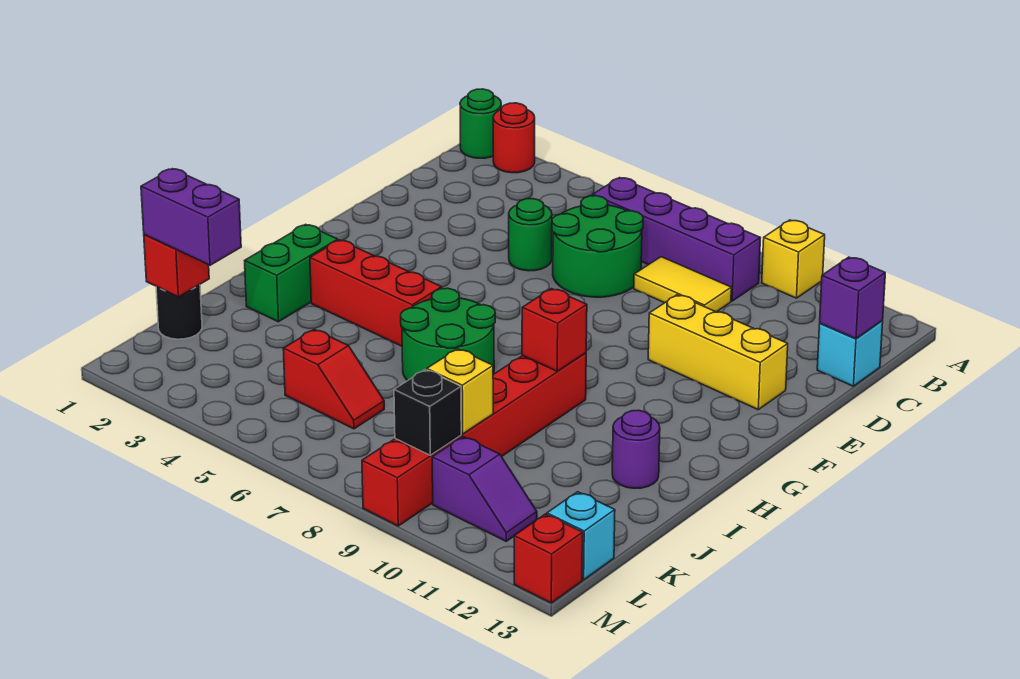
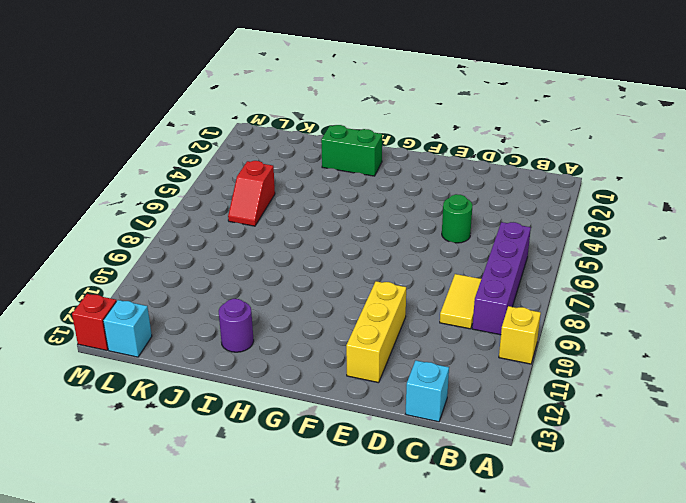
none -> green round brick A1 level 1
none -> red round brick A2 level 1
none -> green round brick C6:D7 level 1

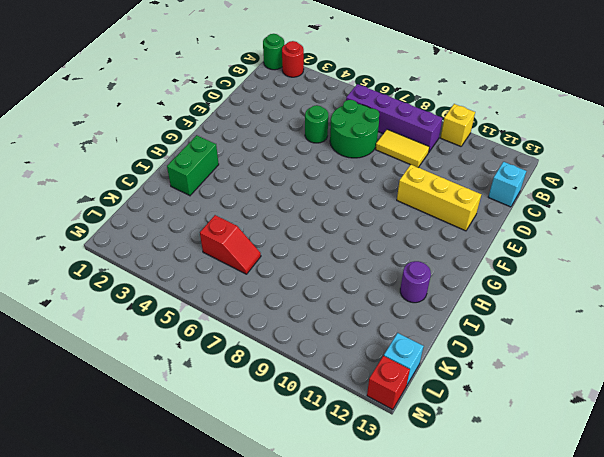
none -> red brick H3:H5 level 1
none -> green round brick H6:I7 level 1
none -> red brick H9:M9 level 1

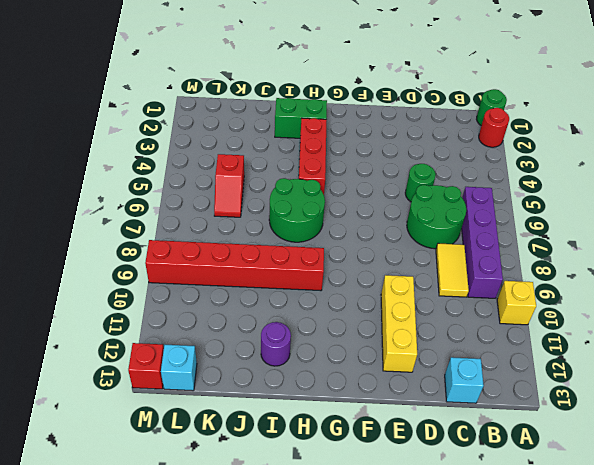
none -> black round brick K1 level 1
none -> purple slope L10:L11 level 1 top 10
none -> purple brick C13 level 2

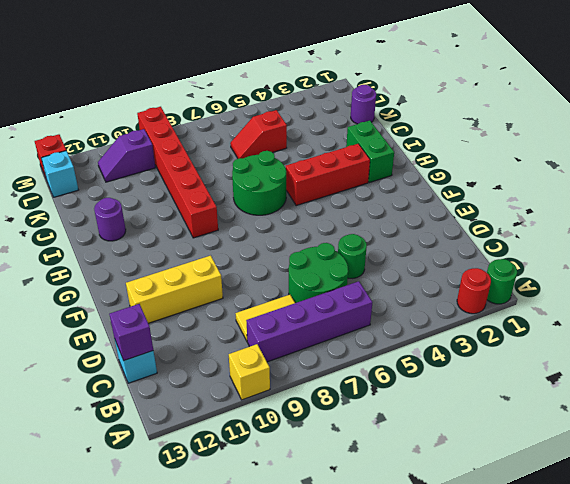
purple round brick K1 level 1 -> black round brick K1 level 1
none -> red brick H9 level 2
none -> red brick K1 level 2
none -> yellow brick K9 level 2

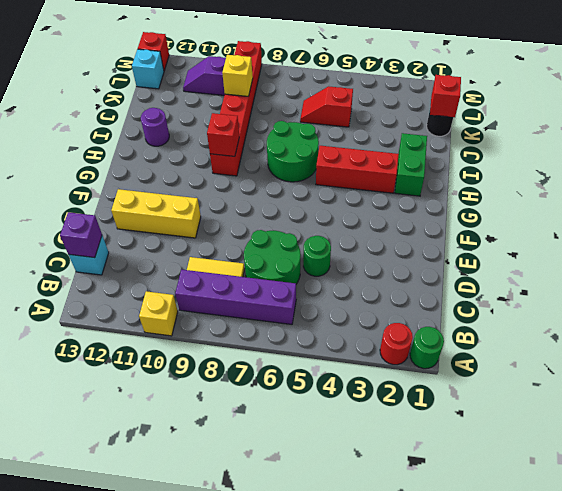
none -> black brick L9 level 2
none -> purple brick K1:K2 level 3

